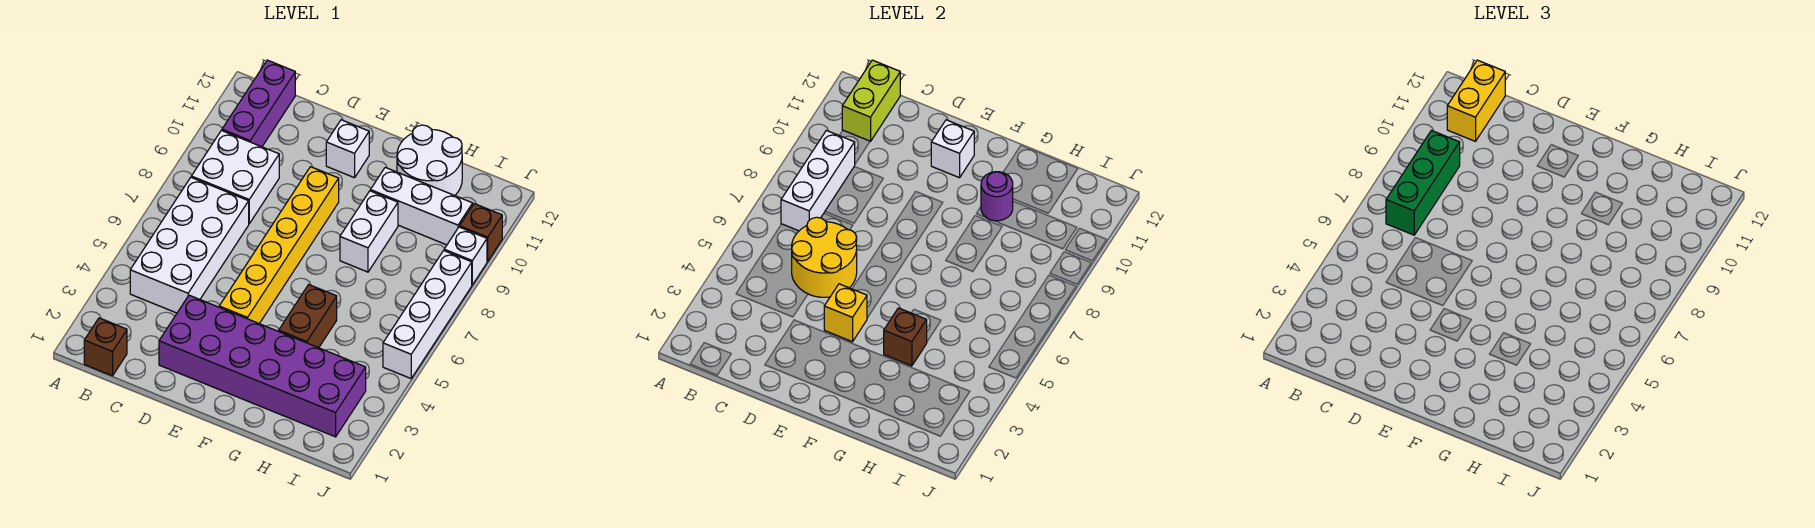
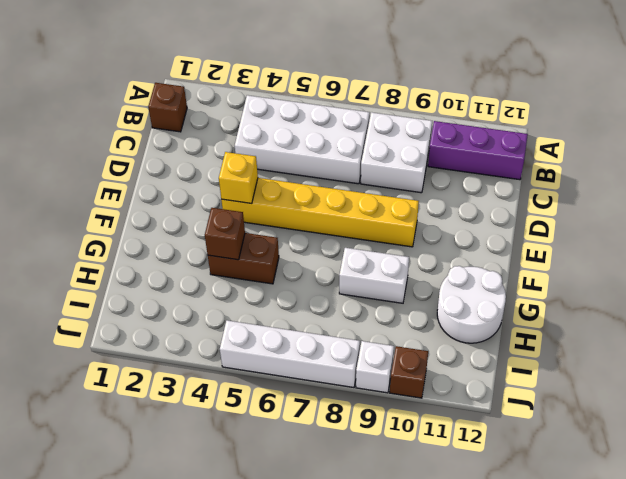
none -> purple brick D2:I3 level 1
none -> white brick E11 level 1
none -> white brick G10:I10 level 1

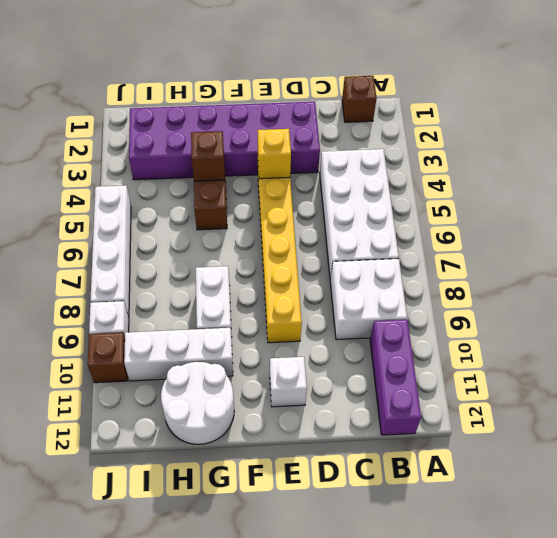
none -> white brick B7:B9 level 2
none -> lime brick B11:B12 level 2
none -> yellow round brick C5:D6 level 2

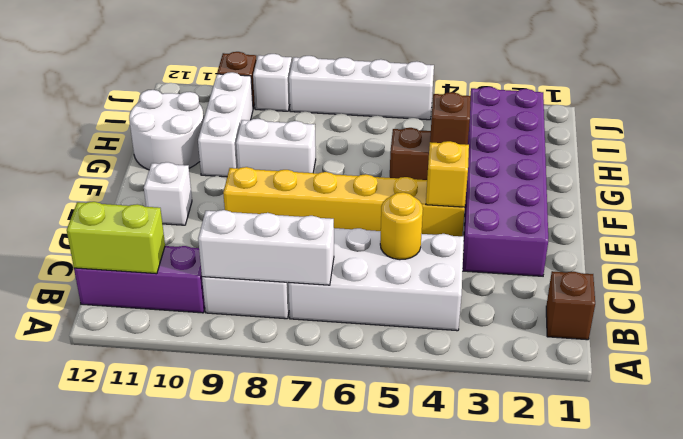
yellow round brick C5 level 2 -> yellow round brick C5:D6 level 2
none -> white brick E11 level 2
none -> purple round brick G10 level 2
none -> green brick B7:B9 level 3

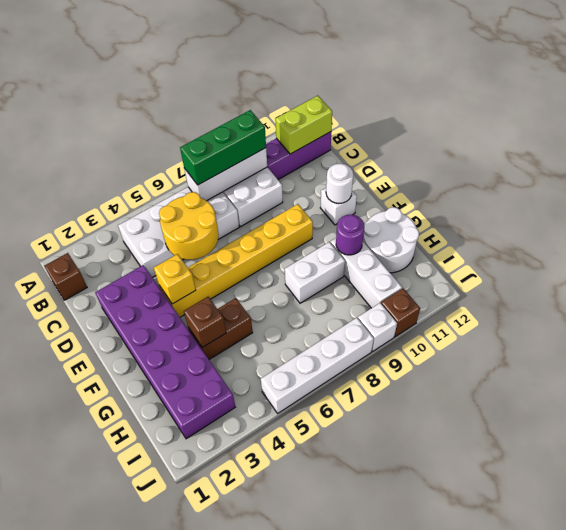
white round brick E11 level 2 -> white brick E11 level 2
none -> yellow brick B11:B12 level 3

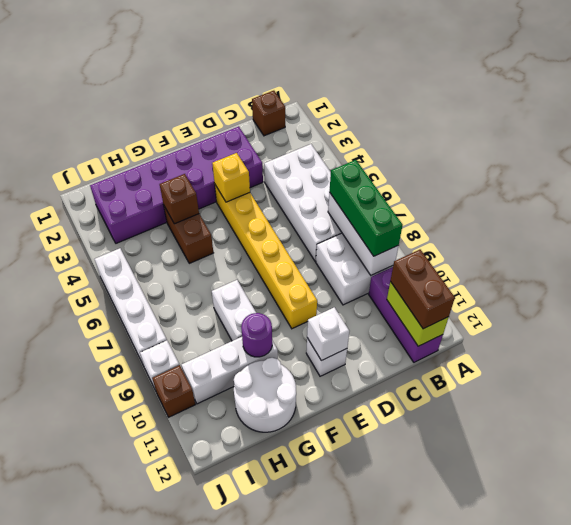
brown brick B11:B12 level 3 -> yellow brick B11:B12 level 3
none -> yellow round brick C5:D6 level 2

